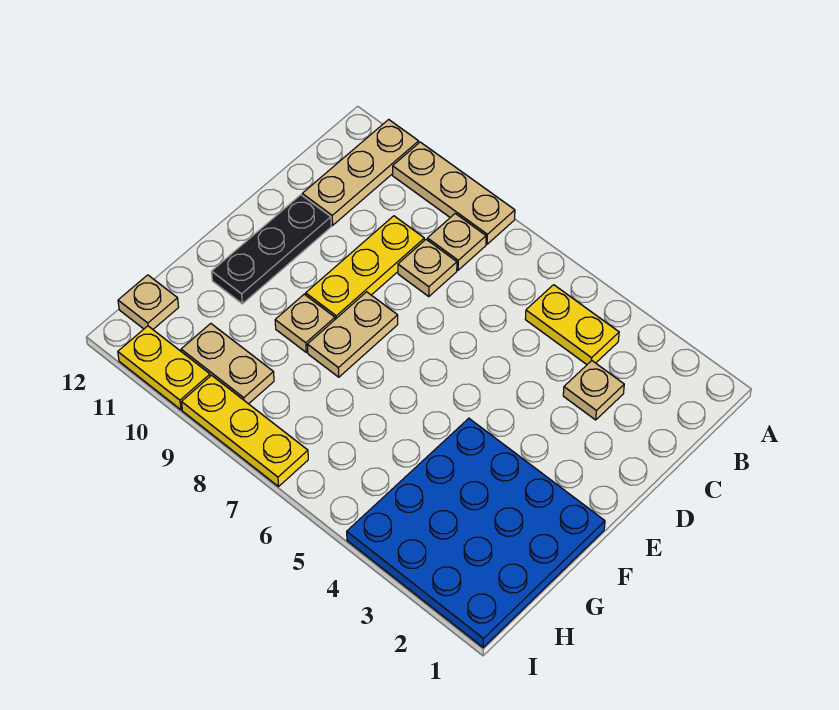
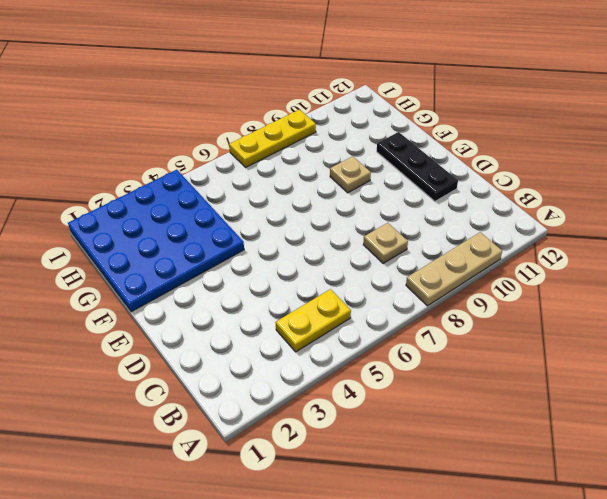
none -> tan plate A11:C11 level 1
none -> tan plate B8 level 1
none -> tan plate C3 level 1

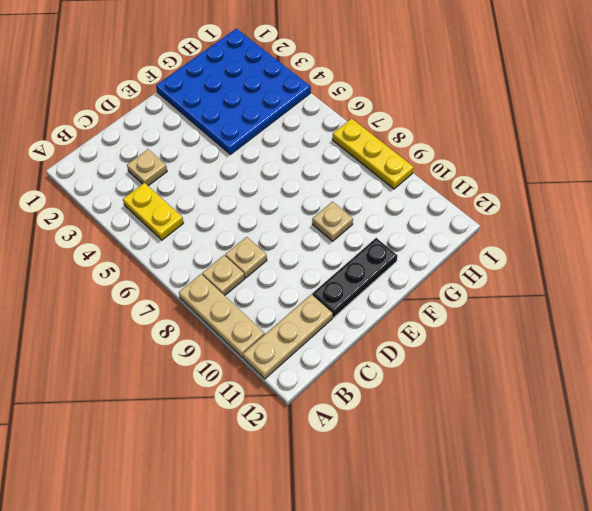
none -> yellow plate C9:E9 level 1
none -> tan plate E8:F8 level 1
none -> tan plate H9:H10 level 1

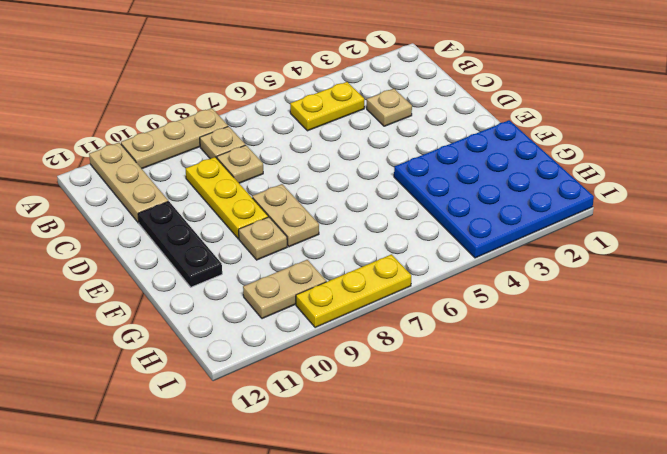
none -> tan plate H12 level 1
none -> yellow plate I10:I11 level 1

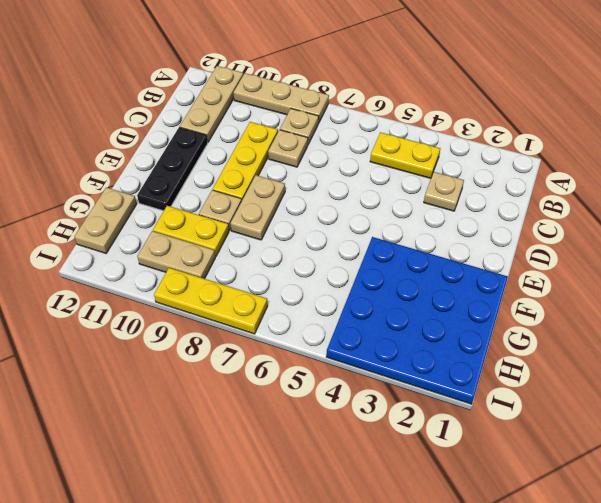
yellow plate G9:G10 level 1 -> yellow plate I10:I11 level 1
tan plate G12:H12 level 1 -> tan plate H12 level 1

